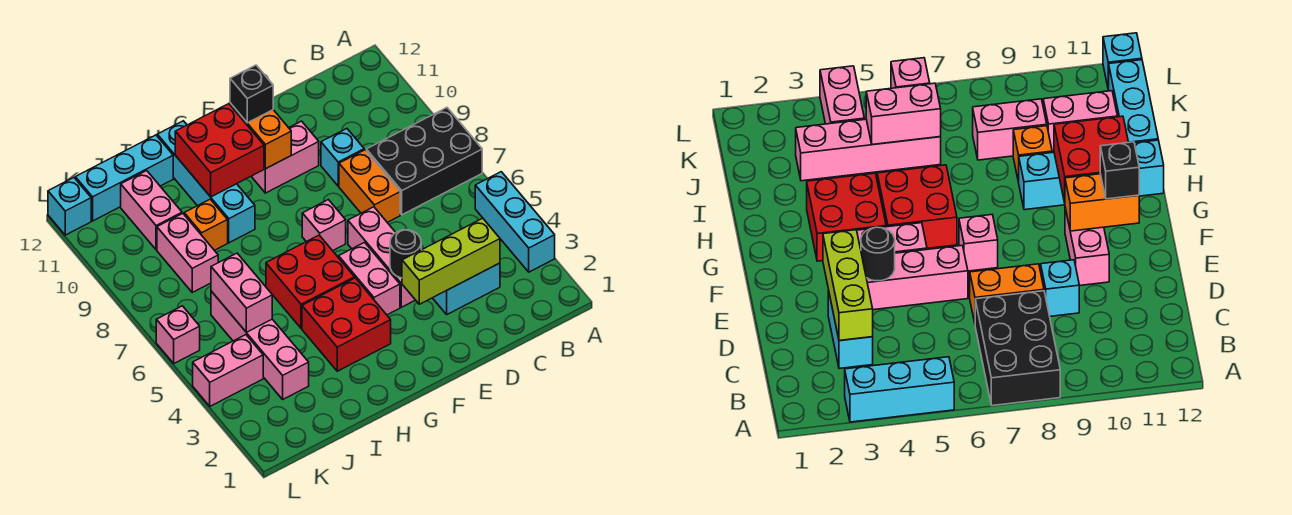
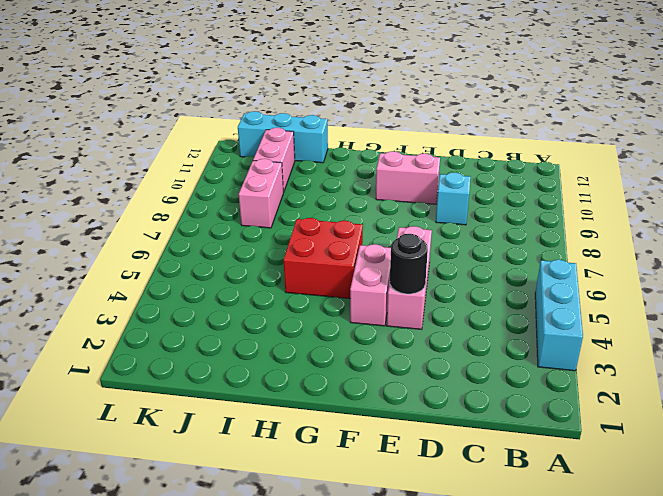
none -> black brick A7:C8 level 1
none -> cyan brick C3:D3 level 1
none -> orange brick D7:D8 level 1

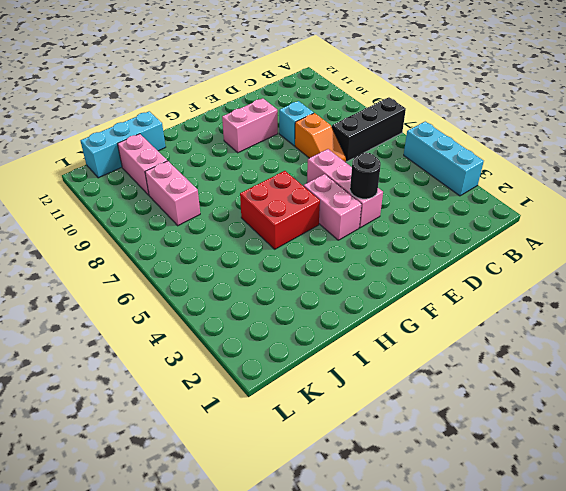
black brick A7:C7 level 1 -> black brick A7:C8 level 1
orange slope D7:D8 level 1 top 8 -> orange brick D7:D8 level 1
none -> cyan brick C3:D3 level 1
none -> pink brick F7 level 1
none -> red brick G3:H4 level 1

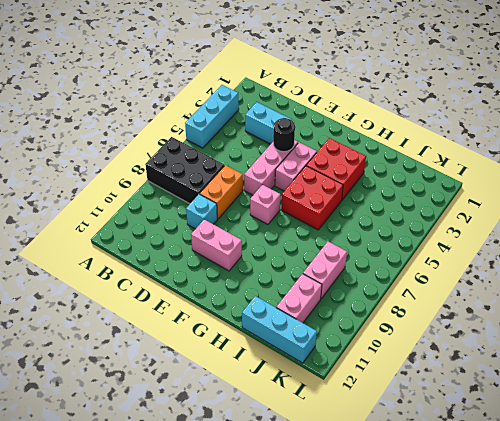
none -> cyan brick H9:H12 level 1
none -> orange brick I9 level 1
none -> pink brick J3:J6 level 1

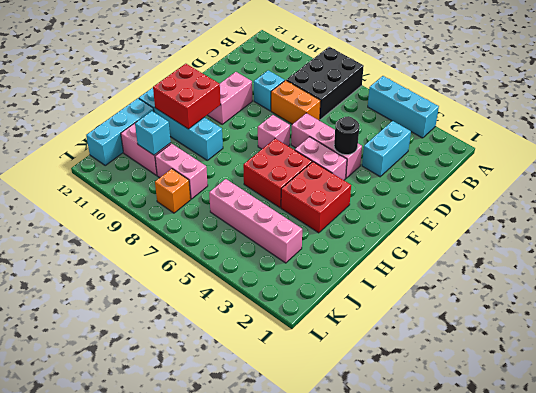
cyan brick J10 level 2 -> cyan brick L12 level 1
orange brick K8 level 1 -> orange brick I9 level 1
none -> pink brick K4:L4 level 1
none -> pink brick L6 level 1
none -> lime brick C3:E3 level 2

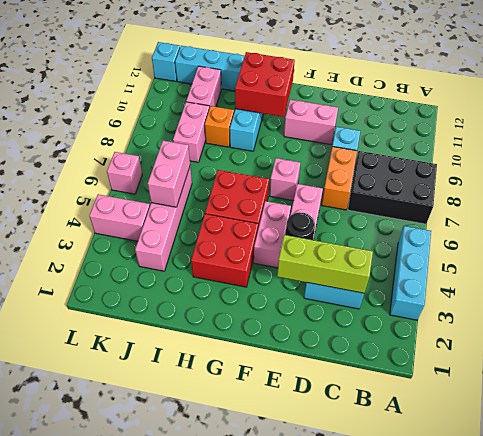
none -> orange brick F10:F11 level 2
none -> black brick F11 level 3

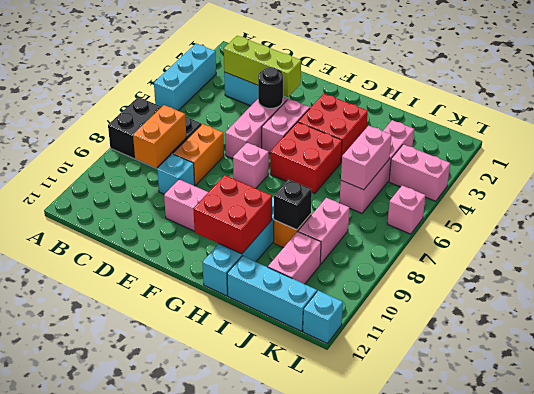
orange brick C8:C9 level 2 -> orange brick F10:F11 level 2
black brick I9 level 2 -> black brick F11 level 3

